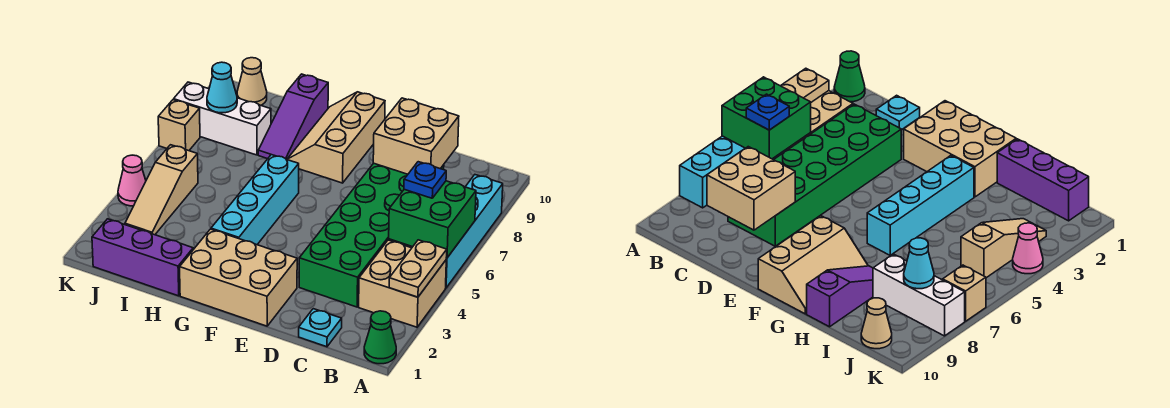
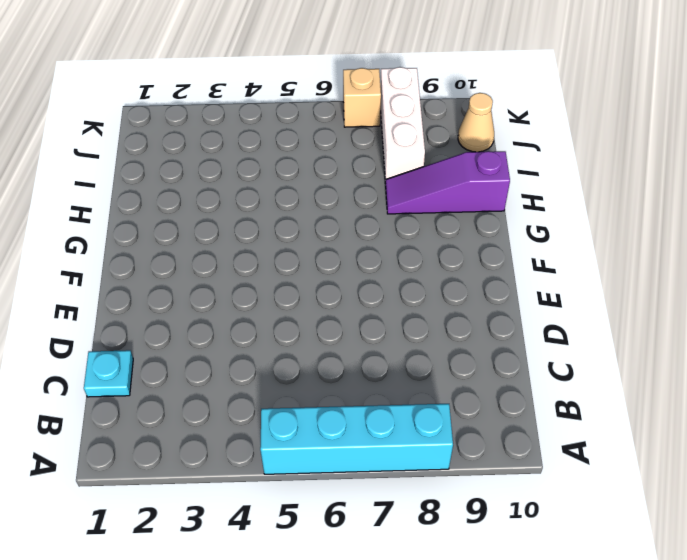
none -> green cone A1 level 1
none -> tan brick A3:B4 level 1
none -> green brick C3:D8 level 1

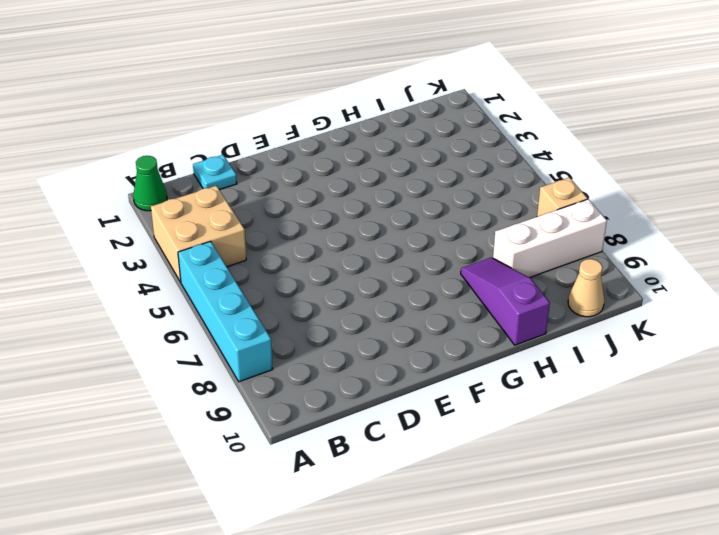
none -> green brick C3:D8 level 1
none -> tan brick E1:G2 level 1
none -> tan slope F8:G10 level 1 top F

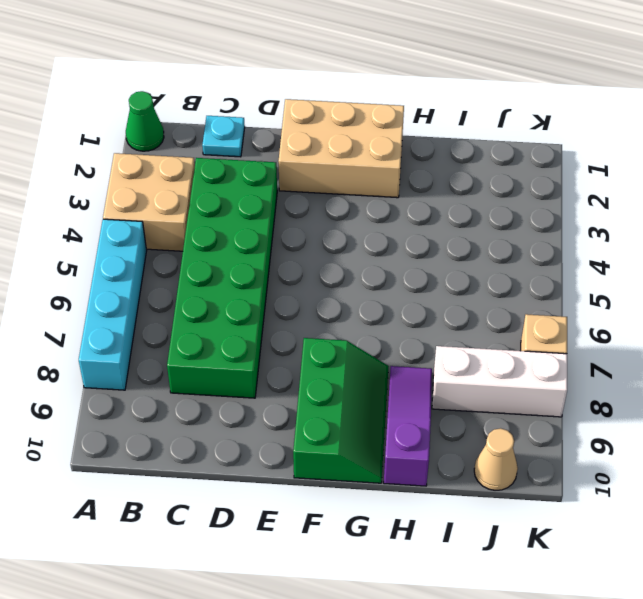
green slope F8:G10 level 1 top F -> tan slope F8:G10 level 1 top F
none -> cyan brick G3:G6 level 1
none -> purple brick H1:J1 level 1
none -> tan slope J3:J5 level 1 top 5

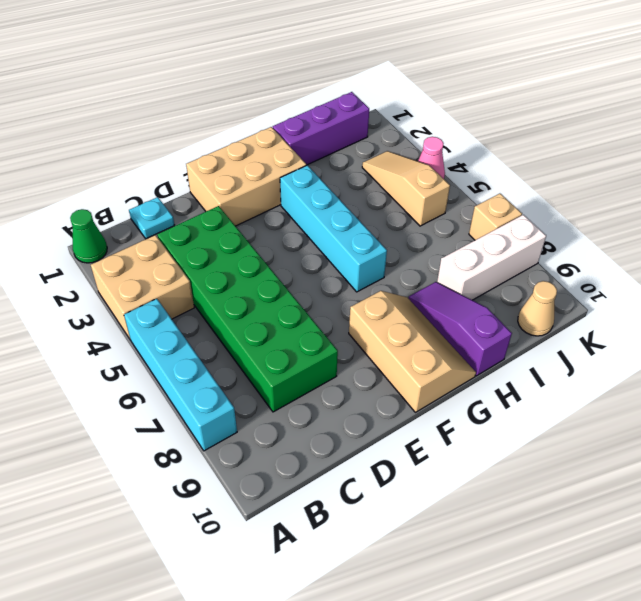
none -> tan plate A3:A4 level 2
none -> green brick A5:B6 level 2
none -> tan brick C8:D9 level 2

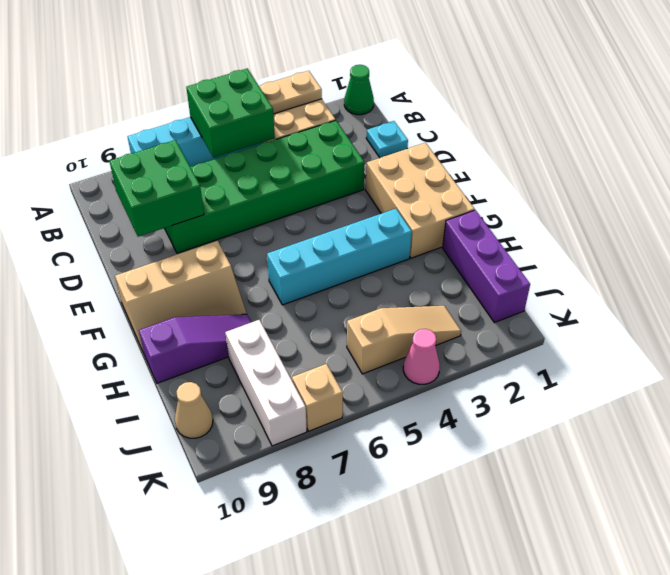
green brick C8:D9 level 2 -> tan brick C8:D9 level 2
none -> cyan cone J8 level 2
none -> blue plate B6 level 3

